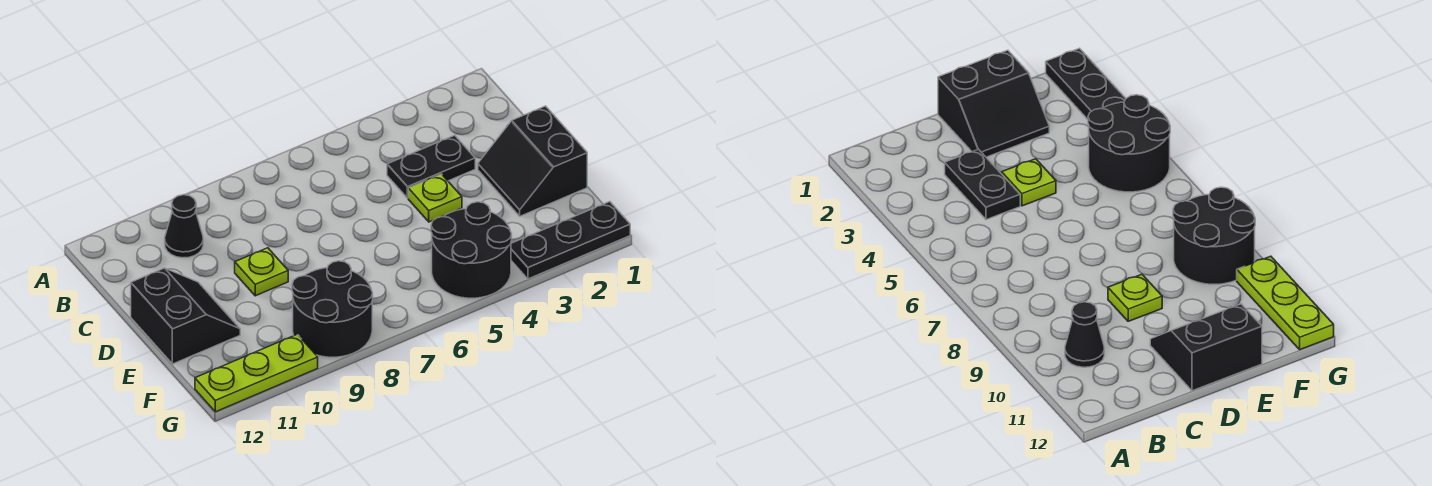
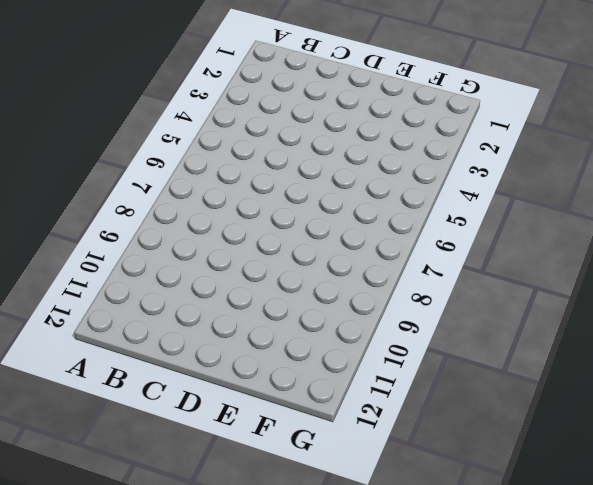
none -> black cone B10 level 1
none -> black plate C3:C4 level 1

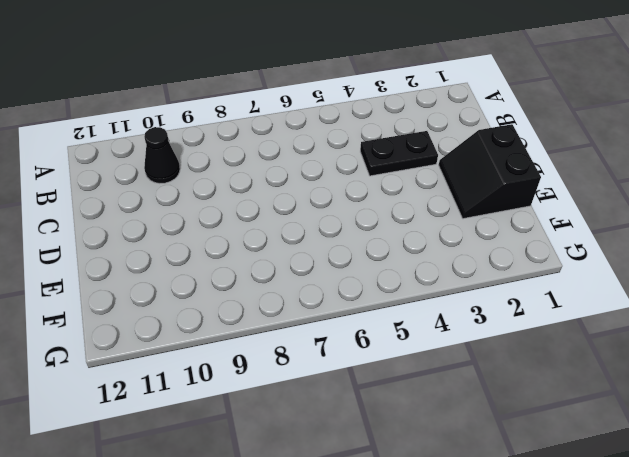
none -> lime plate D4 level 1
none -> lime plate D9 level 1

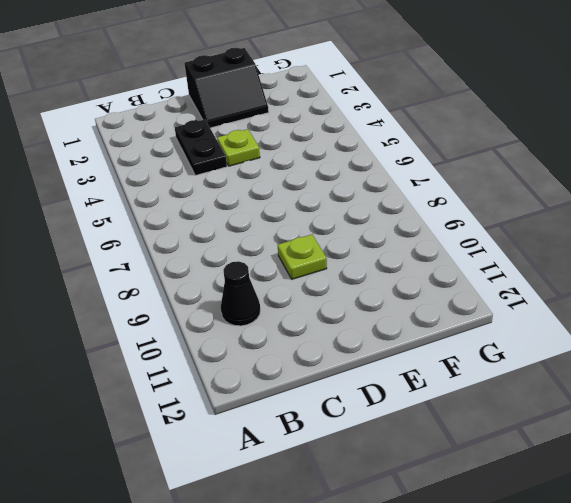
none -> black slope D11:E12 level 1 top 12
none -> black round brick F4:G5 level 1

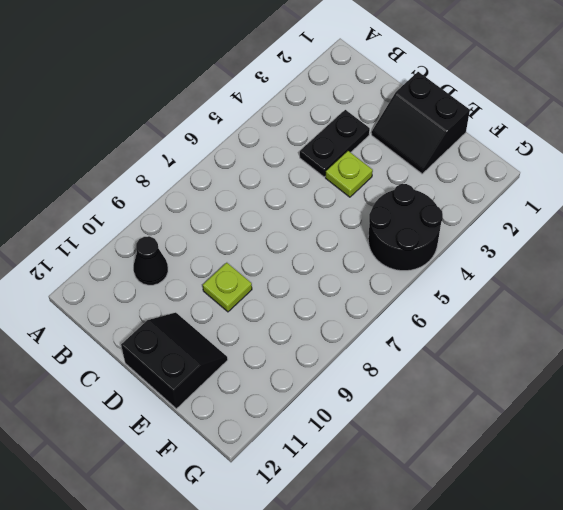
none -> black round brick F8:G9 level 1
none -> black plate G1:G3 level 1

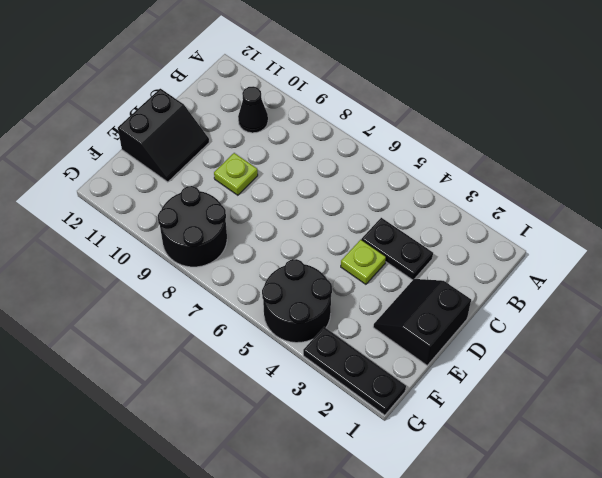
none -> lime plate G10:G12 level 1

